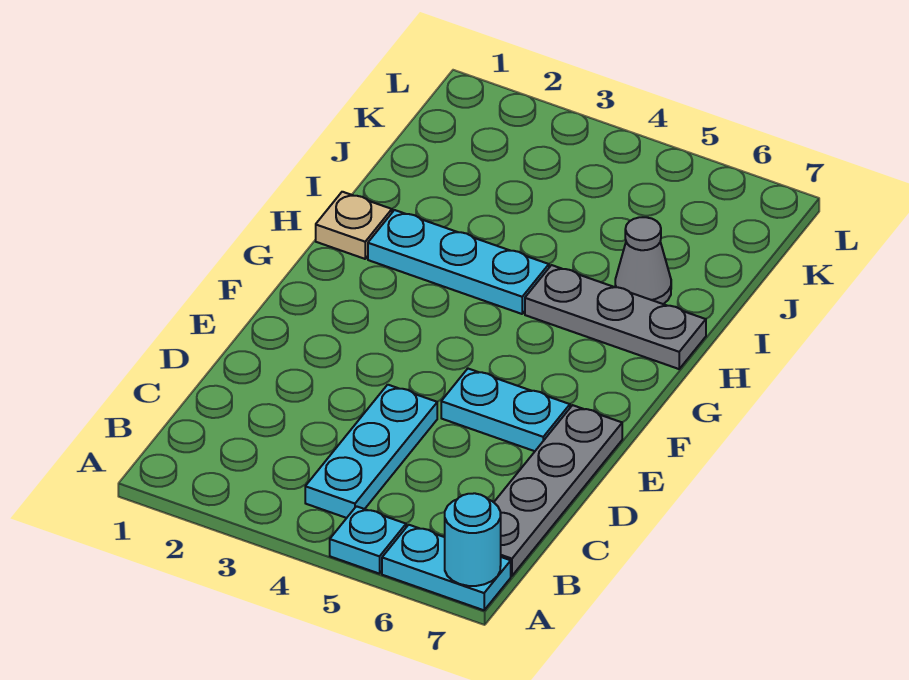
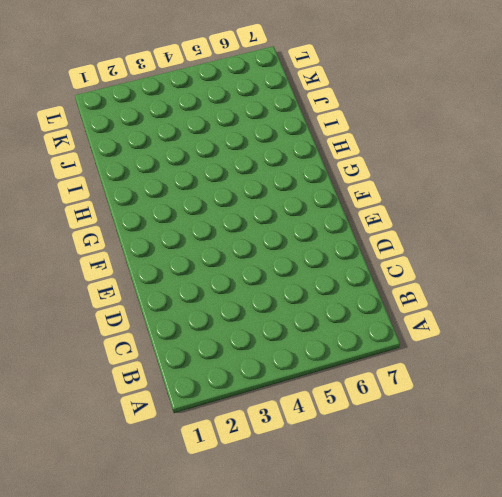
none -> cyan plate A5 level 1
none -> cyan plate A6:A7 level 1

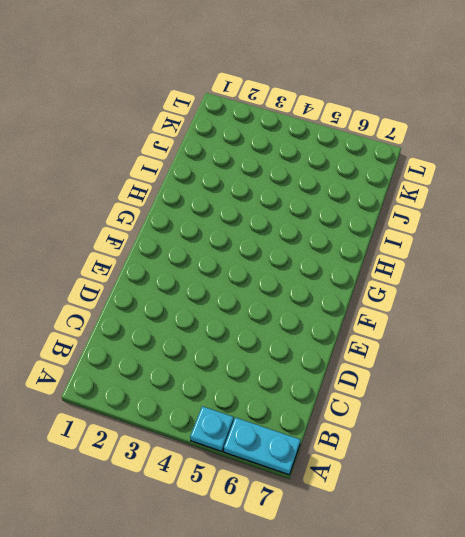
none -> cyan plate B4:D4 level 1
none -> grey plate B7:E7 level 1

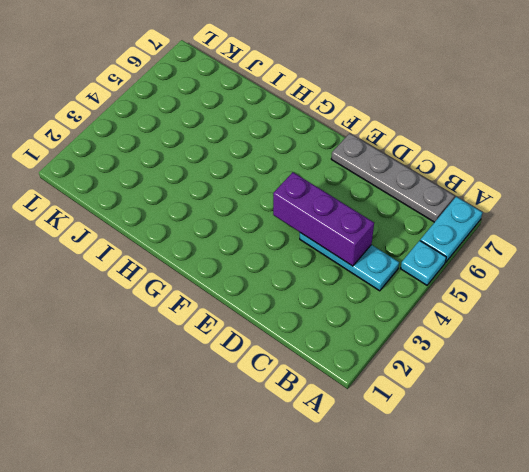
purple brick C4:E4 level 2 -> none
none -> cyan plate E5:E6 level 1
none -> tan plate H1 level 1

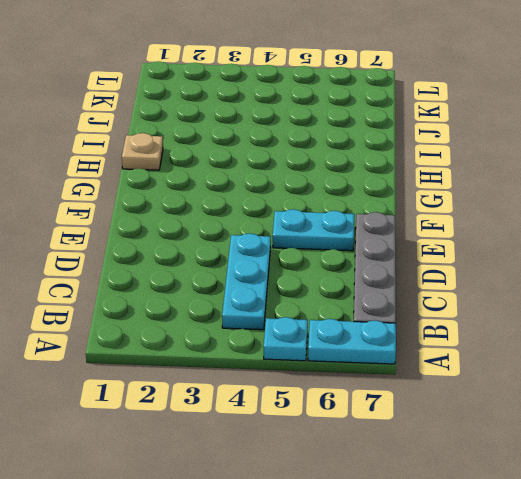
none -> cyan plate H2:H4 level 1
none -> grey plate H5:H7 level 1

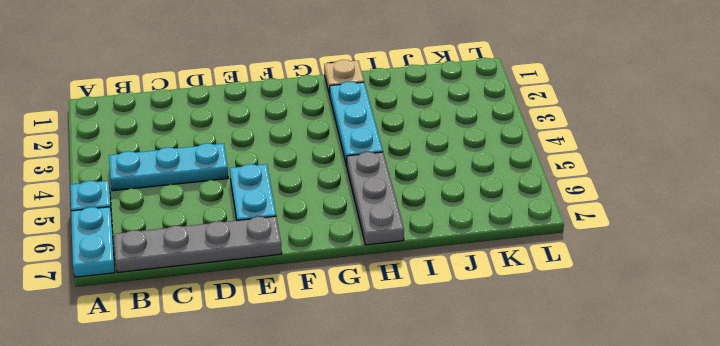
none -> grey cone I6 level 1
none -> cyan round brick A7 level 2

